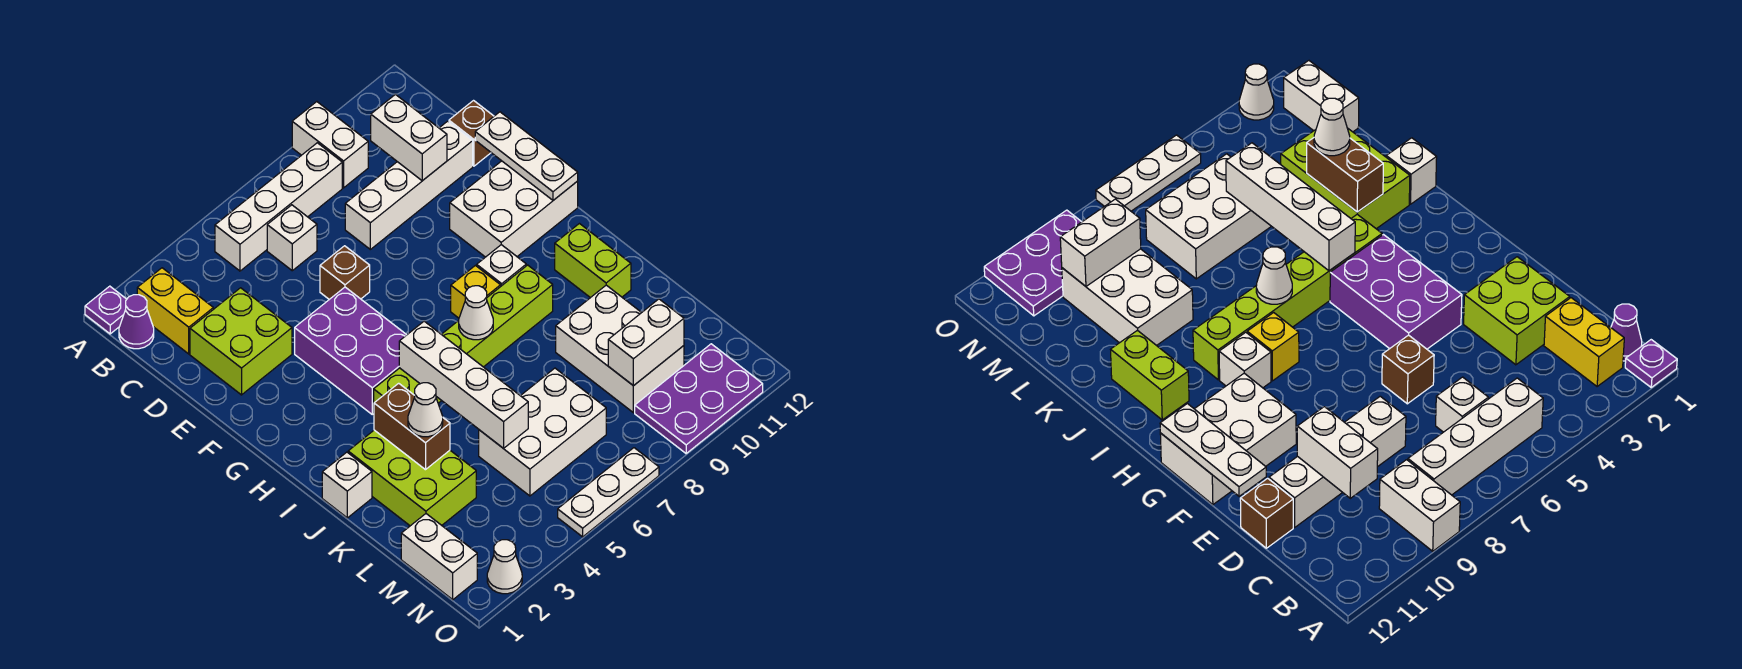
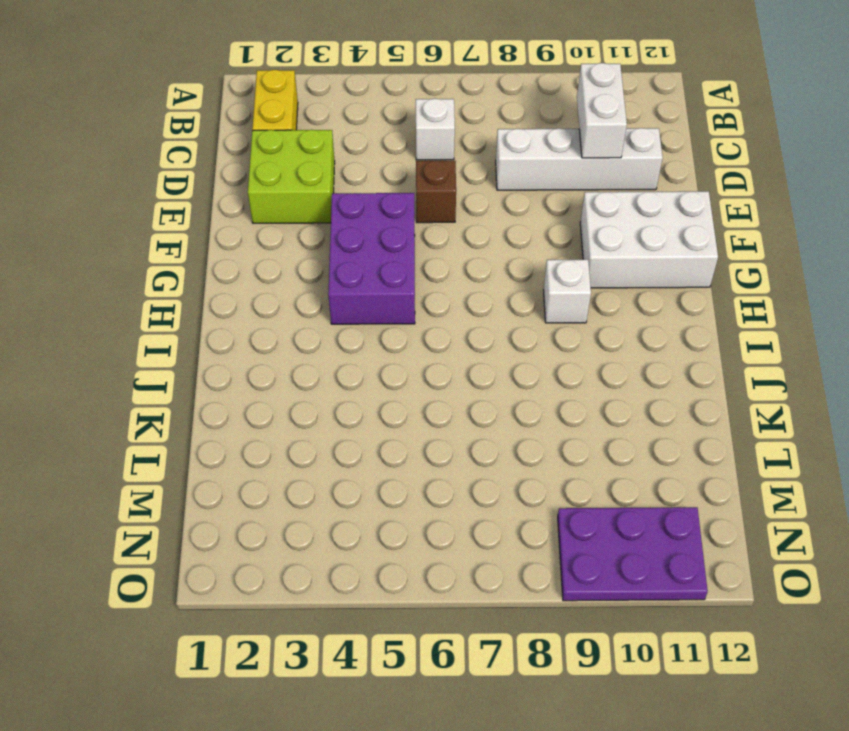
none -> purple plate A1 level 1
none -> white brick A9:B9 level 1
none -> purple cone B1 level 1
none -> white brick B5:B8 level 1

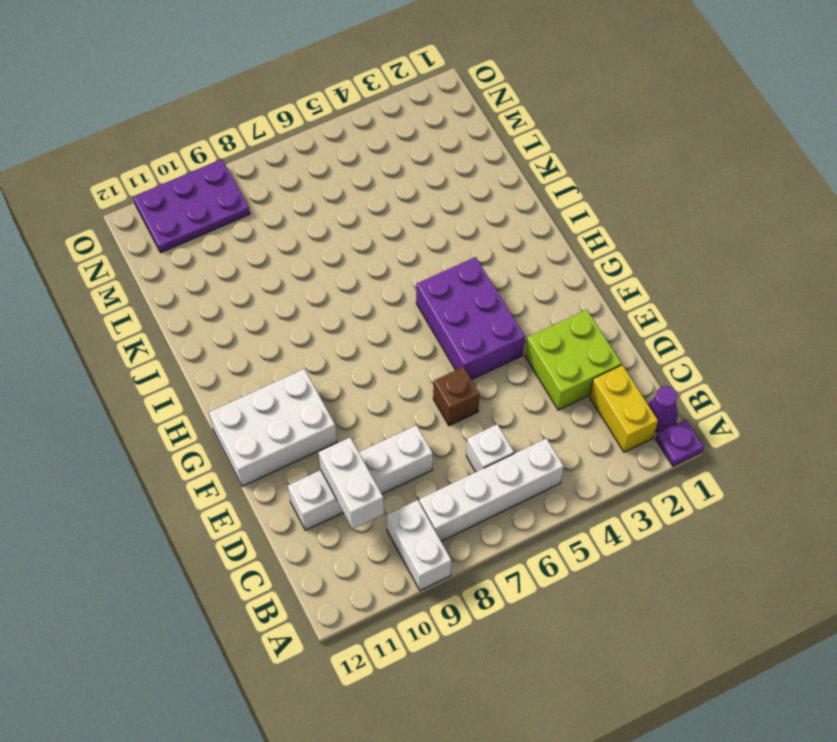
none -> brown brick D12 level 1
none -> yellow brick H8 level 1
none -> white brick H9 level 1
none -> lime brick I4:I9 level 1

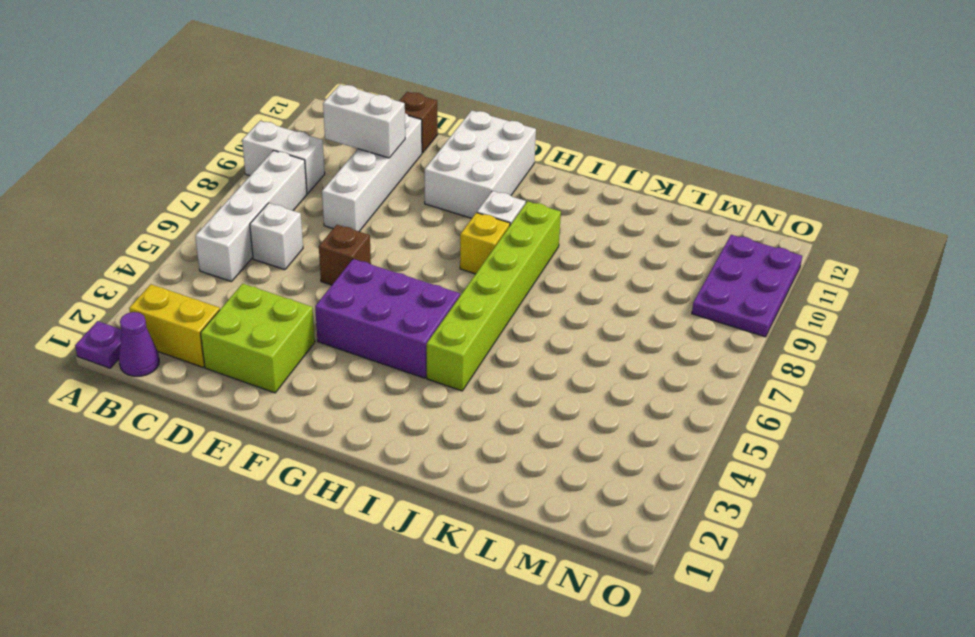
none -> lime brick I11:J11 level 1
none -> white brick J1 level 1
none -> lime brick J2:L3 level 1
none -> white brick K9:M10 level 1

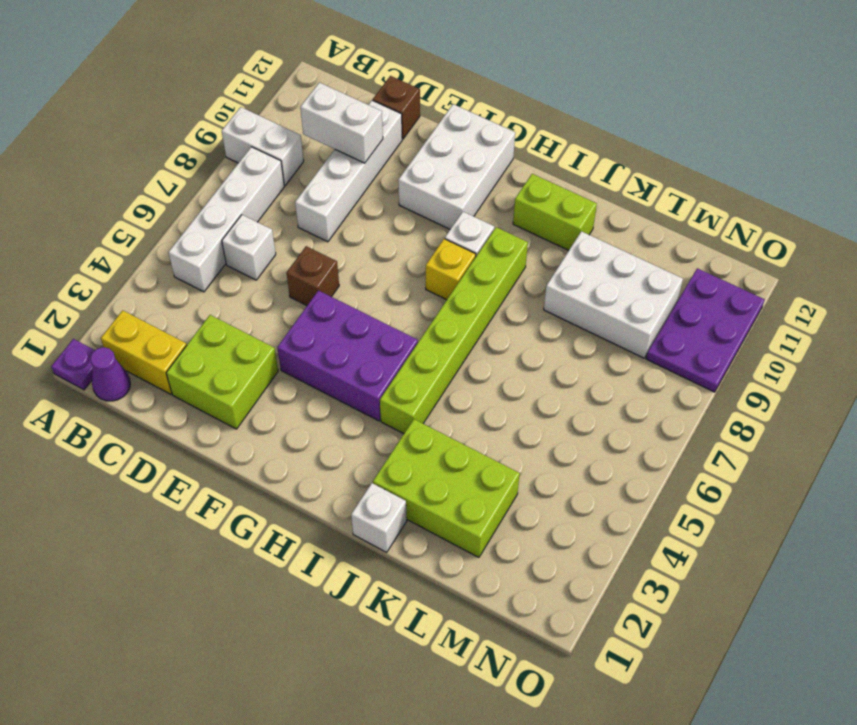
none -> white brick L5:M7 level 1
none -> white brick M1:N1 level 1
none -> white cone O2 level 1
none -> white plate O5:O7 level 1

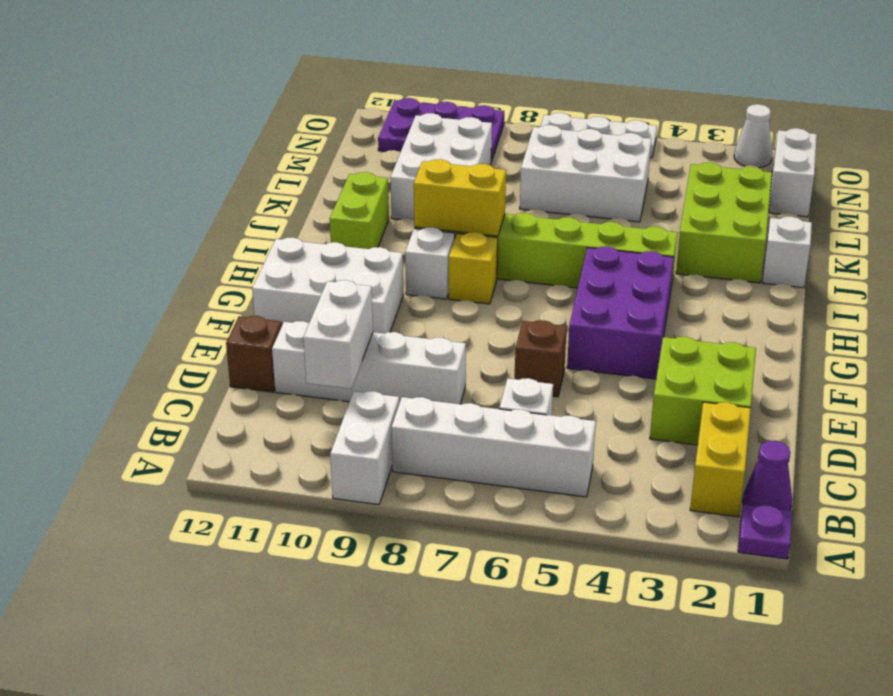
yellow brick I8:I9 level 2 -> none
none -> white plate E12:G12 level 2
none -> white brick I5:L5 level 2
none -> white cone I7 level 2
none -> brown brick J3:K3 level 2

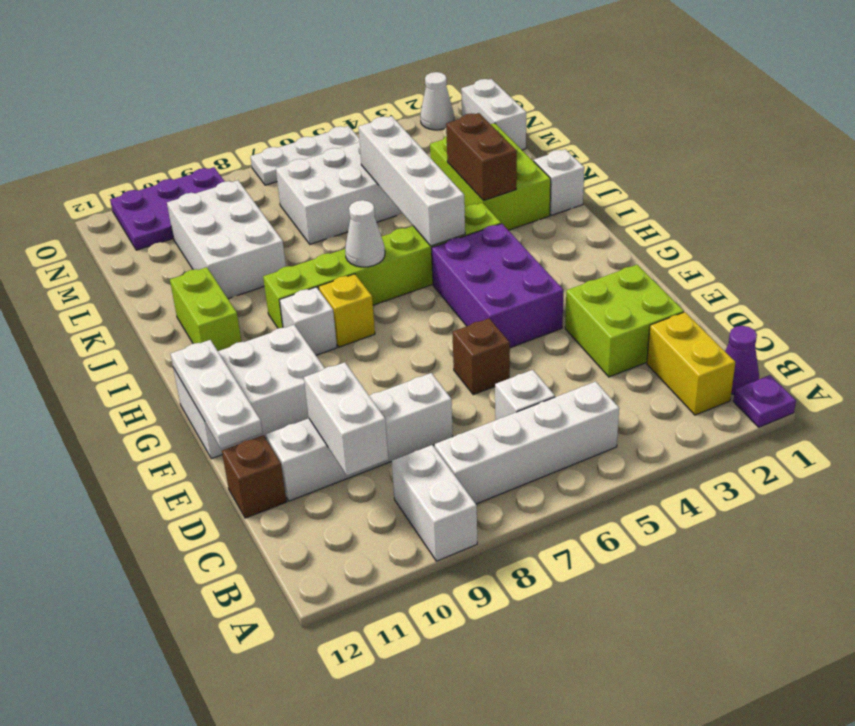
none -> white brick M9:M10 level 2
none -> white cone K3 level 3

